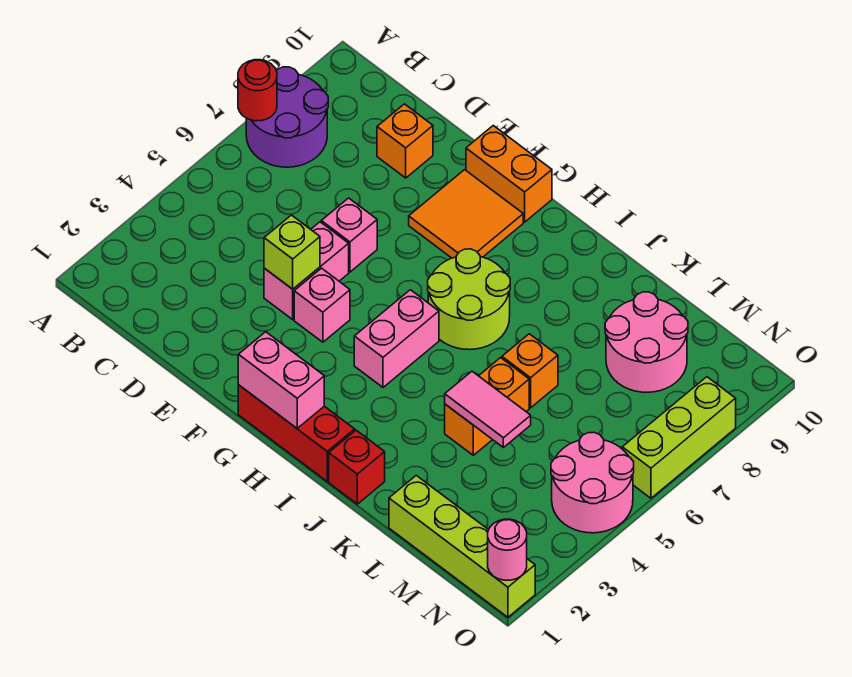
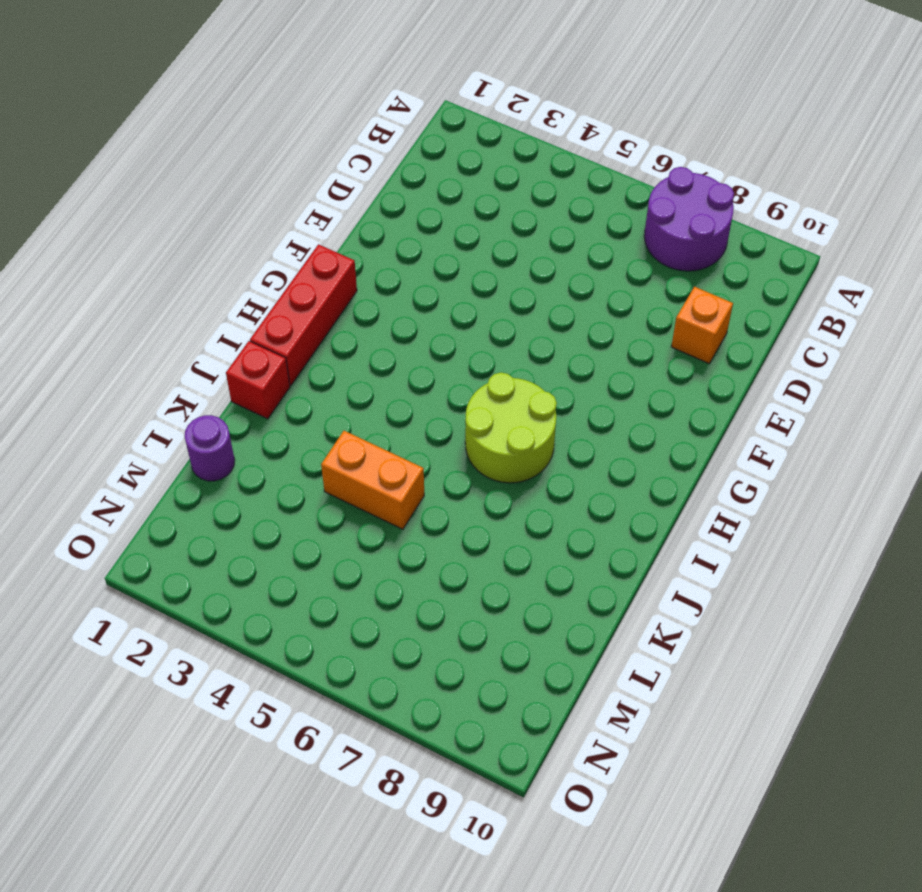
purple round brick L1 level 1 -> lime brick L1:O1 level 1
none -> pink brick E4:E5 level 1
none -> pink brick E6 level 1
none -> pink brick F4 level 1

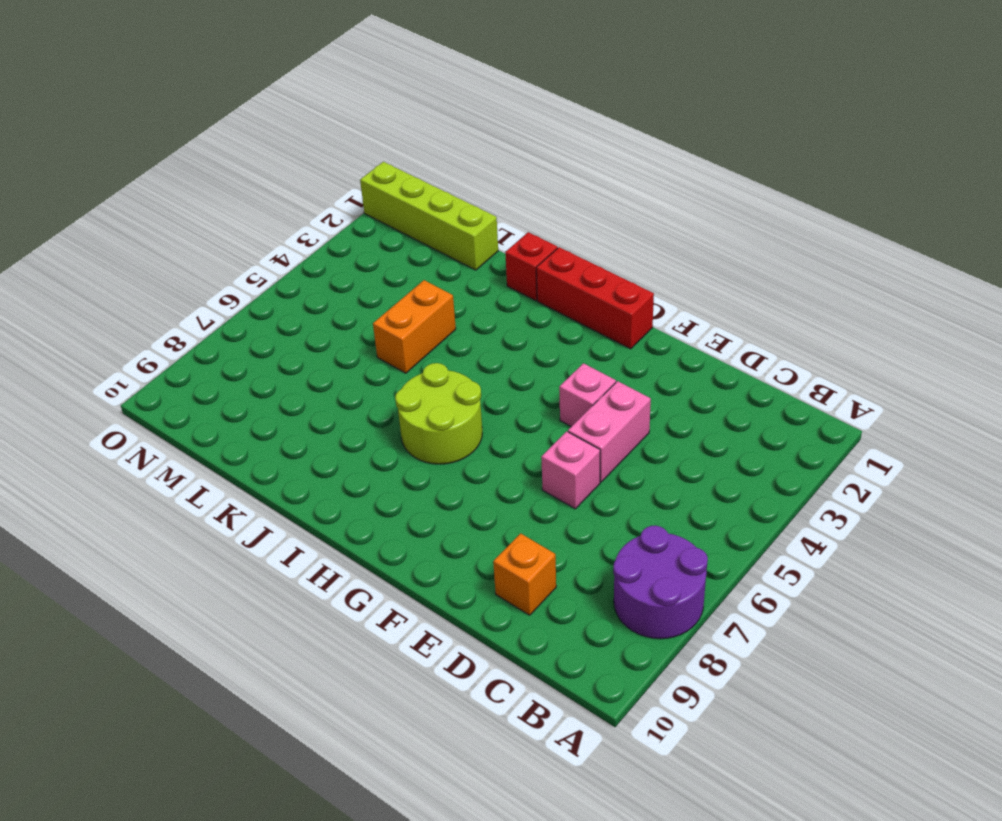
none -> orange tile F8:G9 level 1
none -> orange brick F10:G10 level 1
none -> pink brick H4:H5 level 1

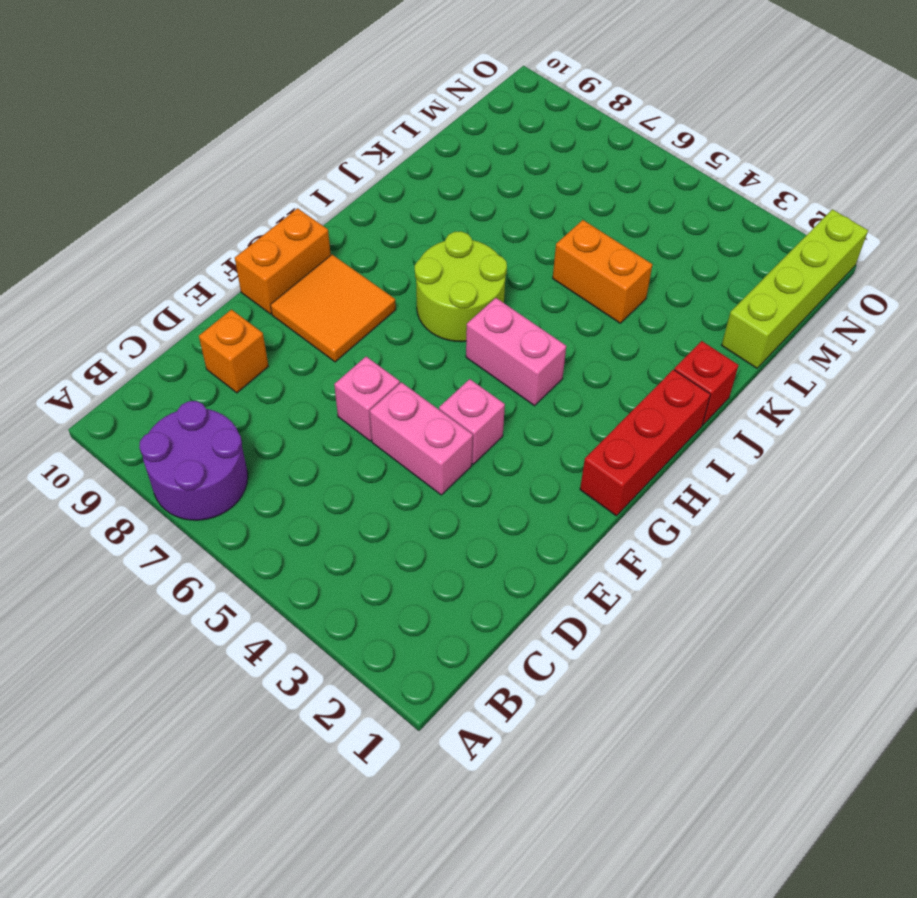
none -> orange brick K6 level 1
none -> pink round brick L8:M9 level 1
none -> pink round brick N4:O5 level 1

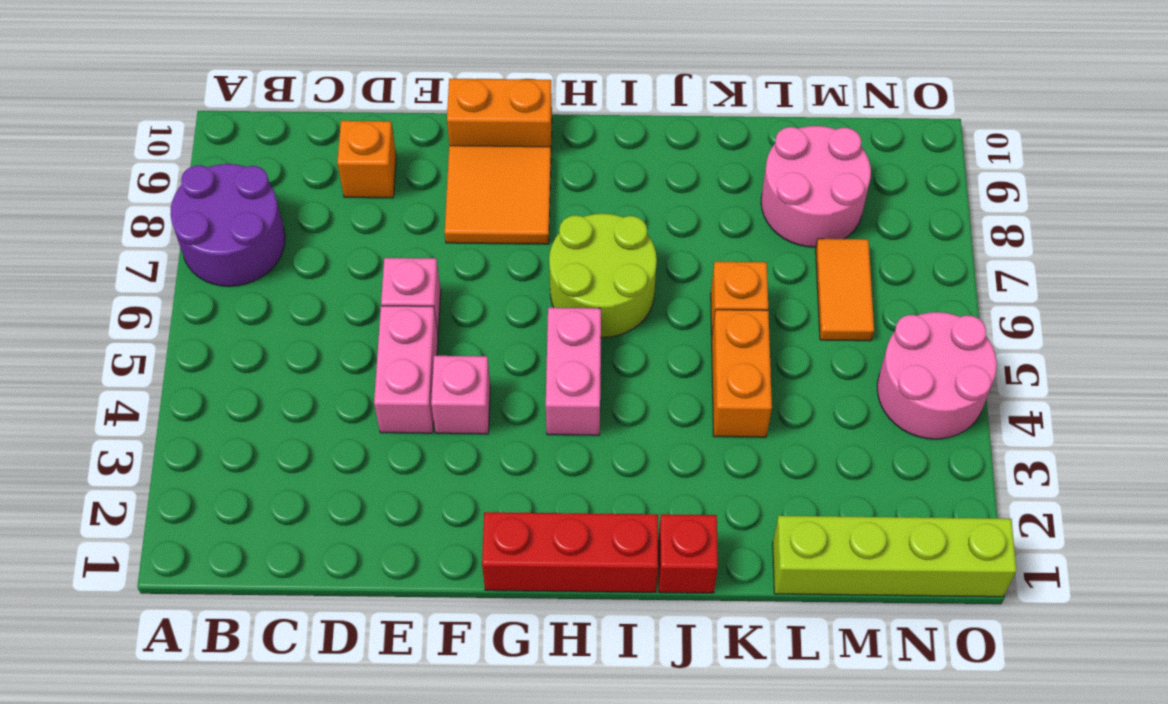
orange tile M6:M7 level 1 -> none
none -> lime brick O6:O8 level 1
none -> red round brick A7 level 2
none -> lime brick E4 level 2

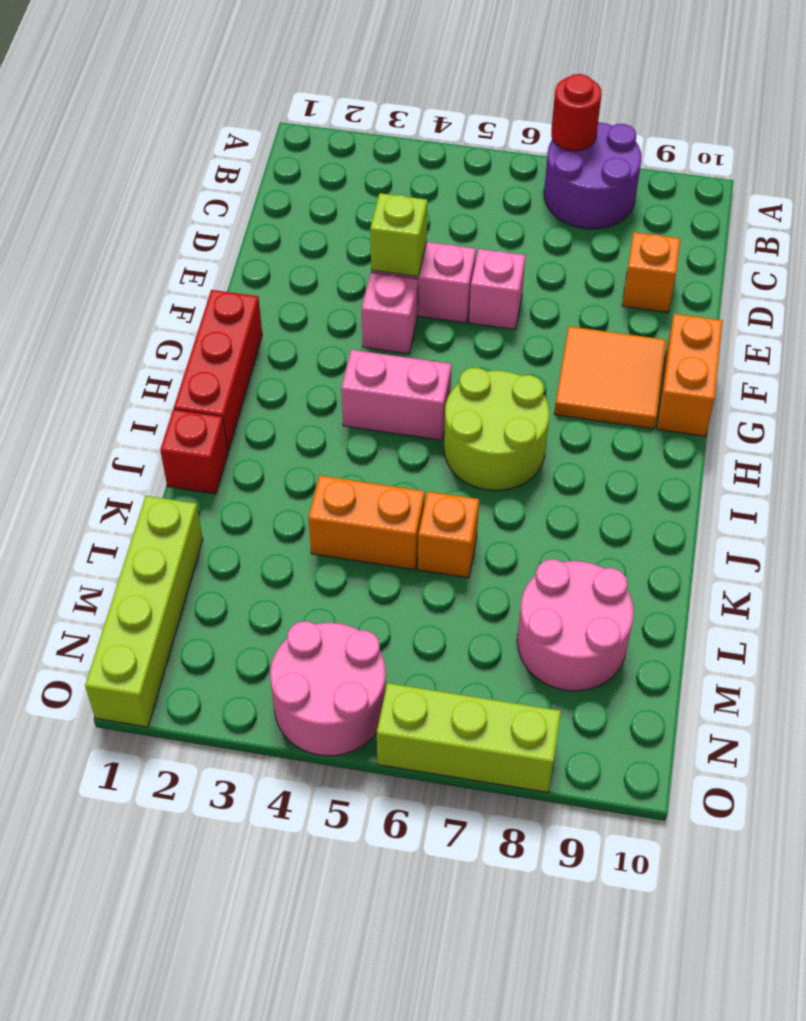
none -> pink brick G1:H1 level 2
none -> pink tile K4:L4 level 2
none -> pink round brick O1 level 2

